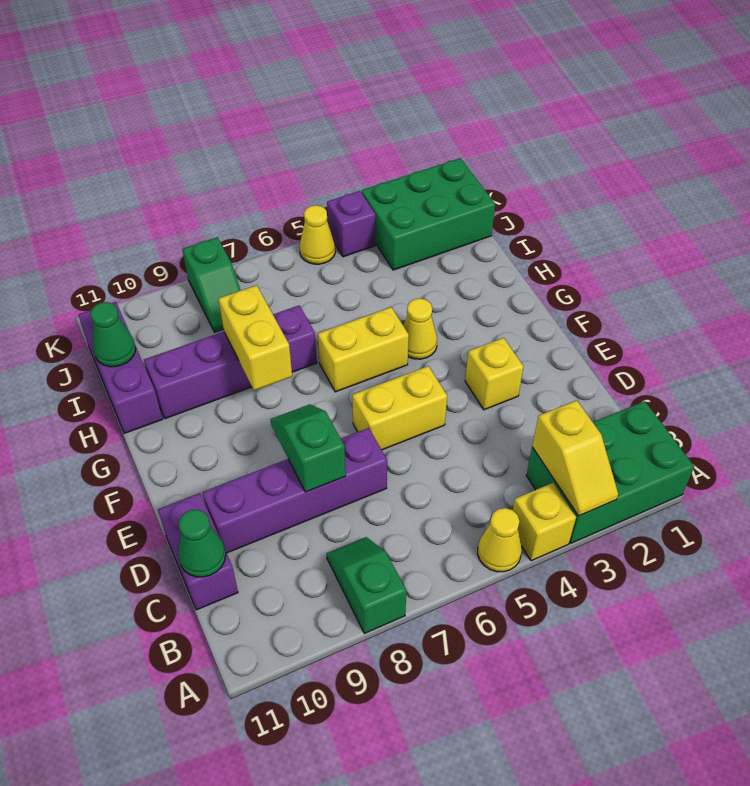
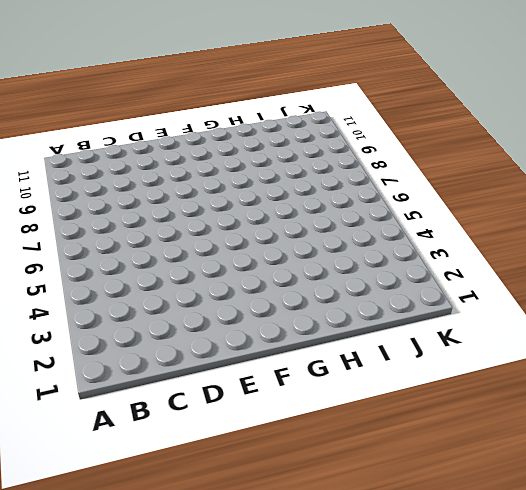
none -> green brick A1:B3 level 1
none -> yellow brick A4 level 1
none -> yellow cone A5 level 1

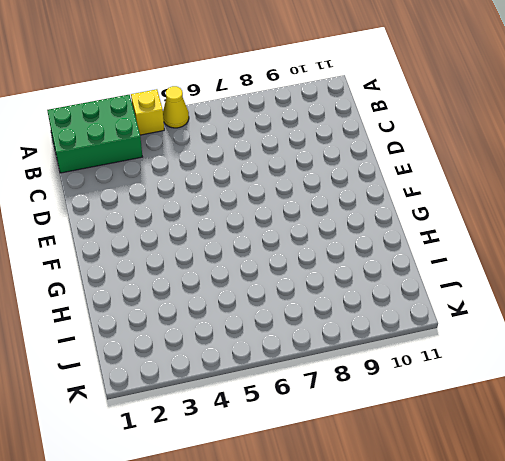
none -> green slope A8:B8 level 1 top A
none -> purple brick C11:D11 level 1
none -> purple brick D7:D10 level 1

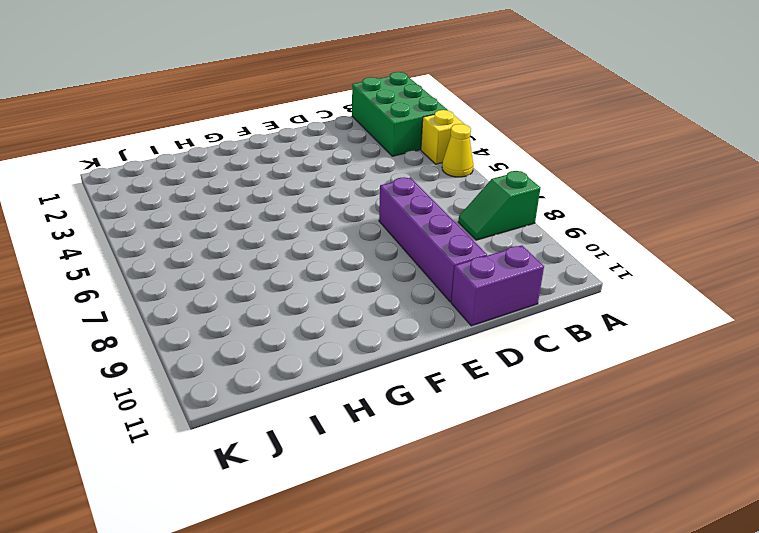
none -> yellow brick E3 level 1
none -> yellow brick E5:E6 level 1
none -> yellow cone G4 level 1

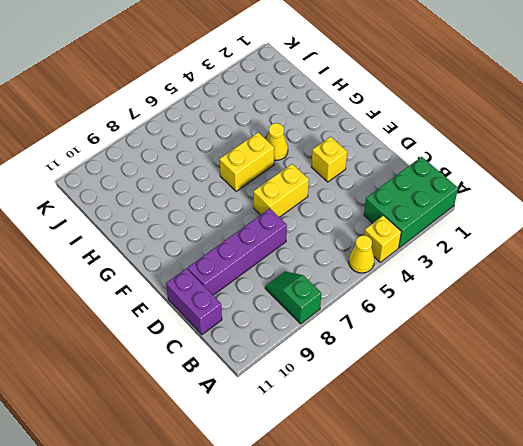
none -> purple brick H7:H10 level 1
none -> purple brick H11:J11 level 1
none -> green brick J1:K3 level 1

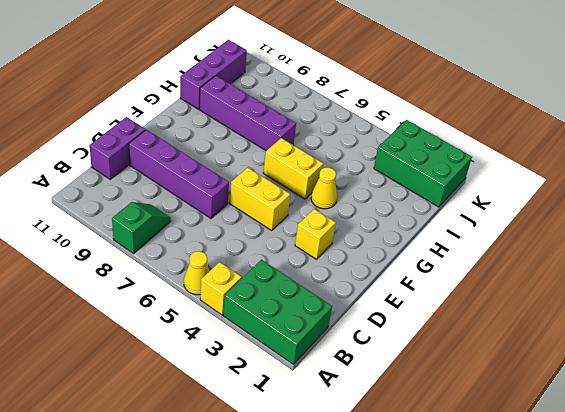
none -> green slope J8:K8 level 1 top K
none -> purple brick K4 level 1
none -> yellow cone K5 level 1

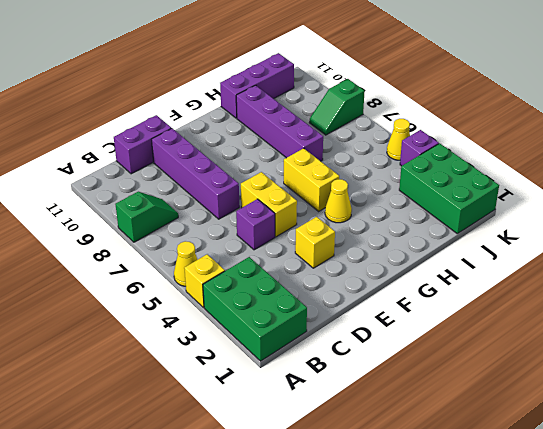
purple brick D5 level 1 -> none
none -> yellow slope A3:B3 level 2 top B
none -> green cone C11 level 2
none -> green slope D8:E8 level 2 top D

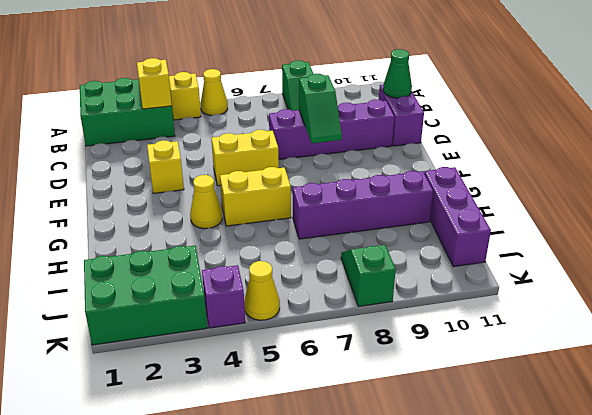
none -> yellow brick G8:H8 level 2
none -> green cone I11 level 2

